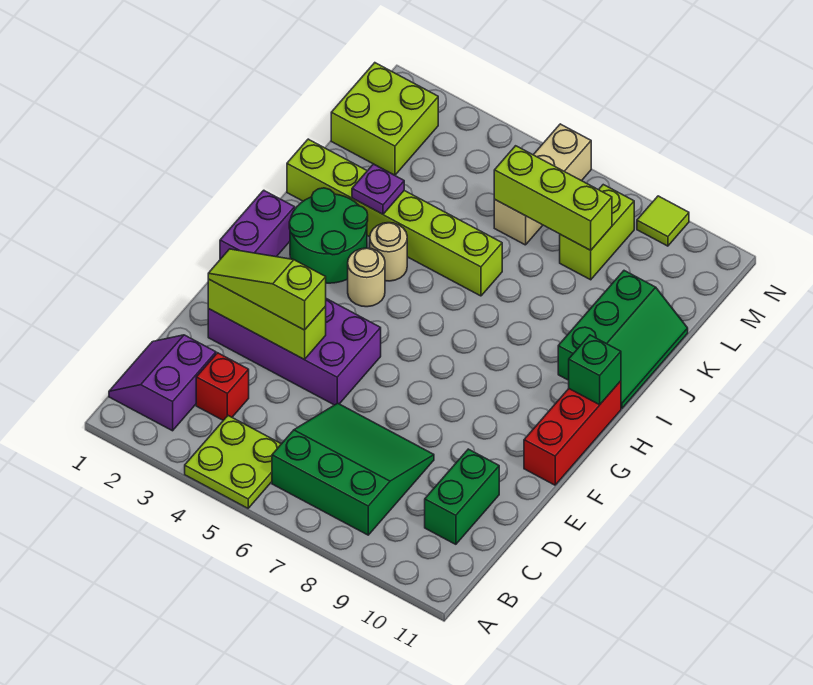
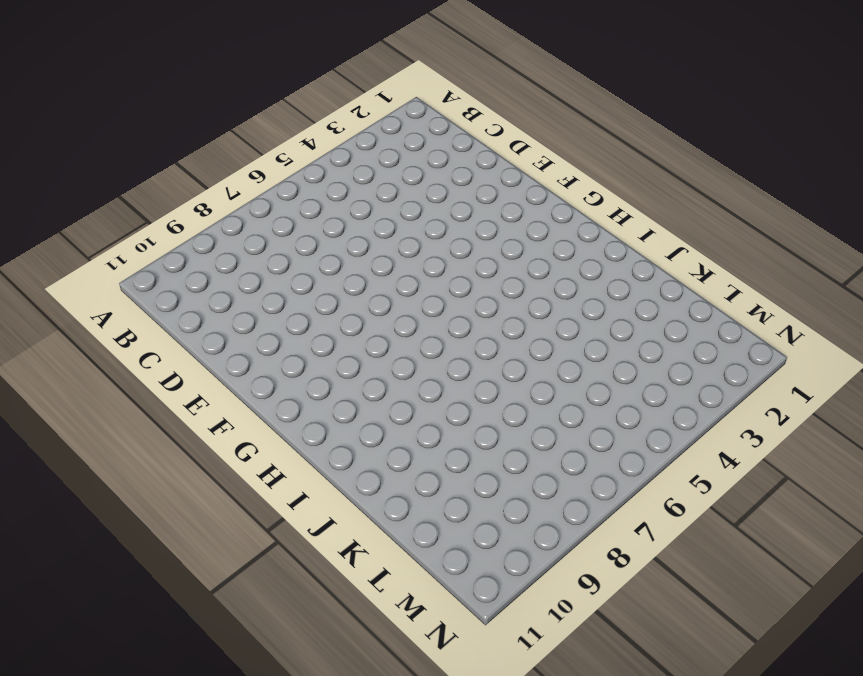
none -> lime plate A4:B5 level 1
none -> purple slope B1:C2 level 1 top 2
none -> green slope B6:D8 level 1 top B

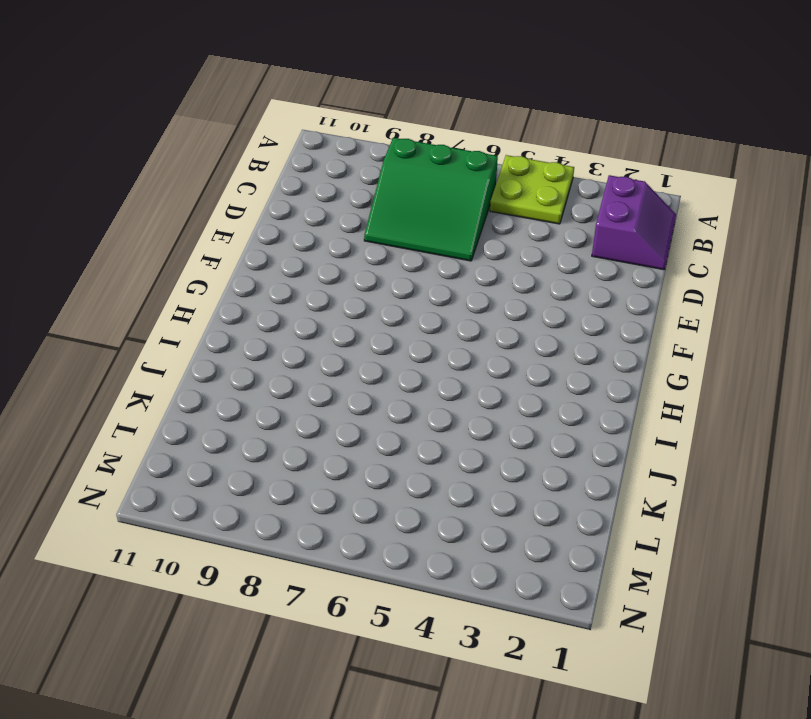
none -> red brick C3 level 1
none -> green brick C10:D10 level 1
none -> purple brick E2:F5 level 1

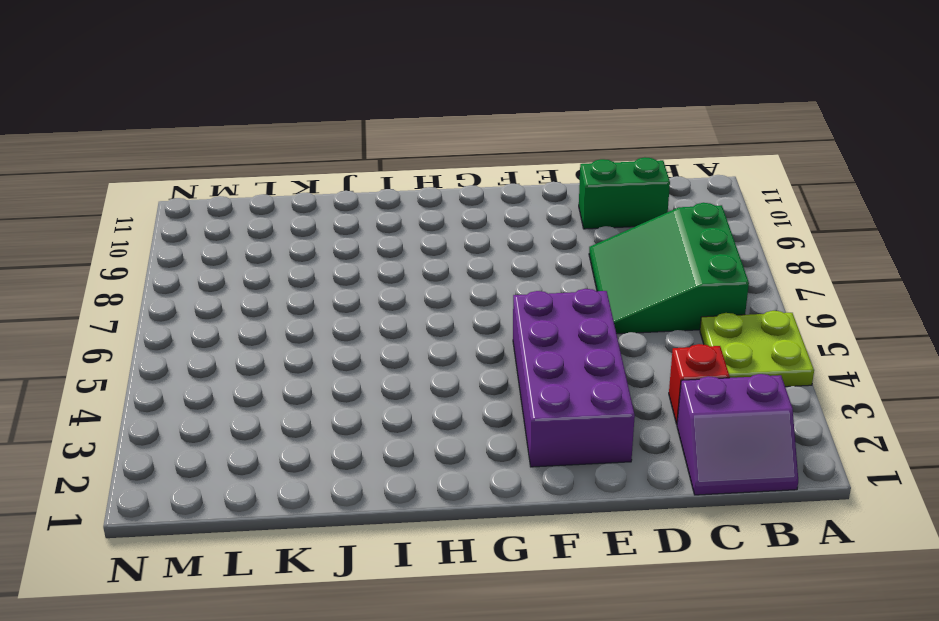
none -> red brick F11:H11 level 1
none -> purple brick G1:H1 level 1
none -> green round brick H2:I3 level 1

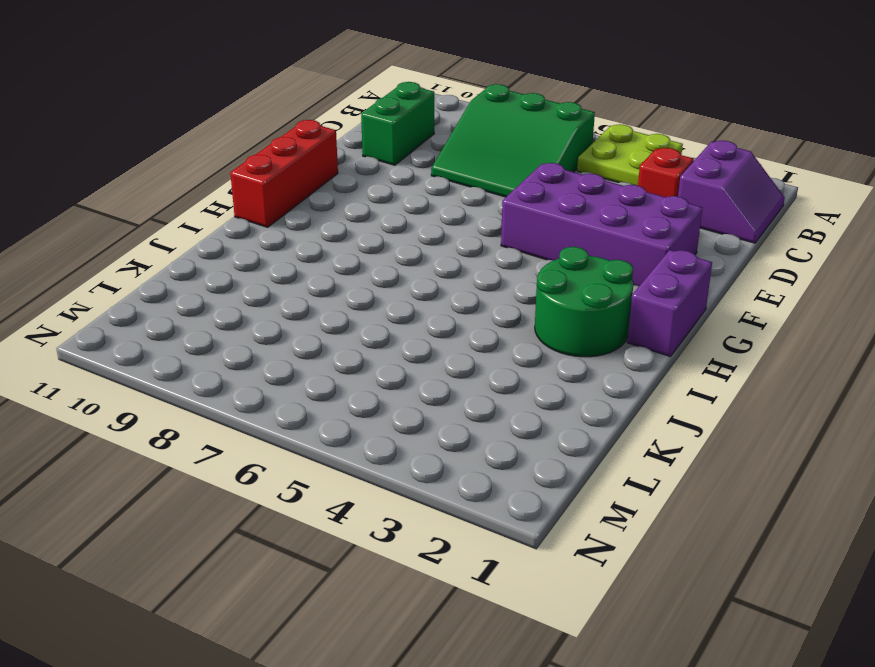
none -> tan round brick H4 level 1
none -> tan round brick I4 level 1
none -> green slope I10:K11 level 1 top 10

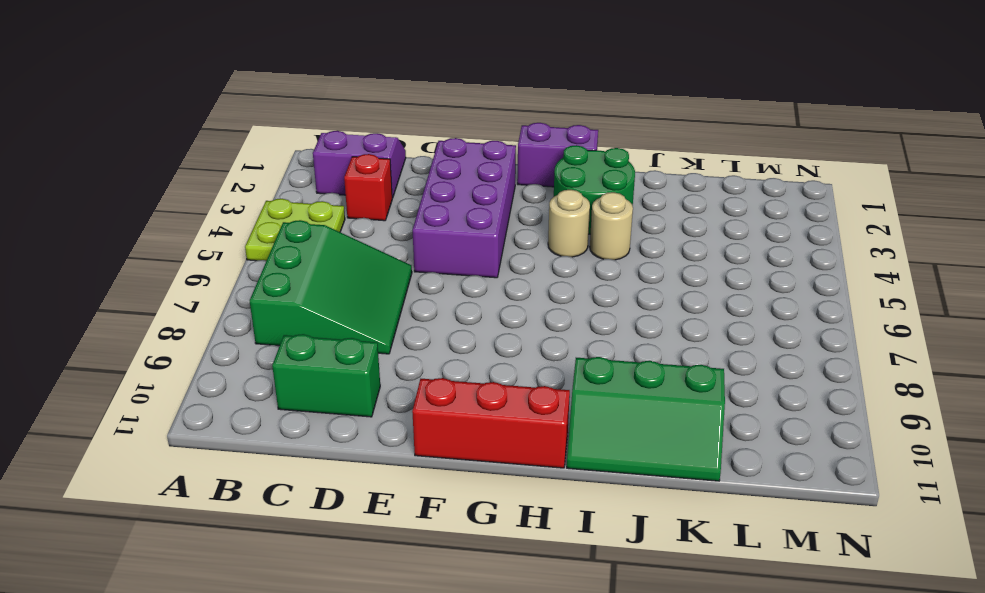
none -> lime brick J1:J6 level 1
none -> lime brick L1:M2 level 1
none -> tan brick L6:N6 level 1

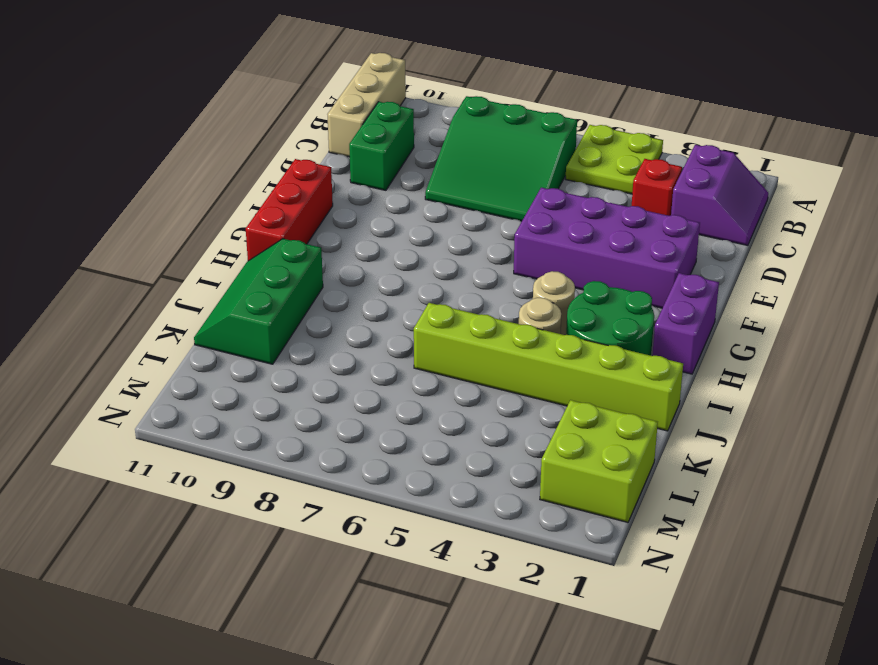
tan brick A11:C11 level 1 -> tan brick L6:N6 level 1
none -> lime brick L8:M8 level 1
none -> lime tile N9 level 1
none -> lime brick E2:E4 level 2

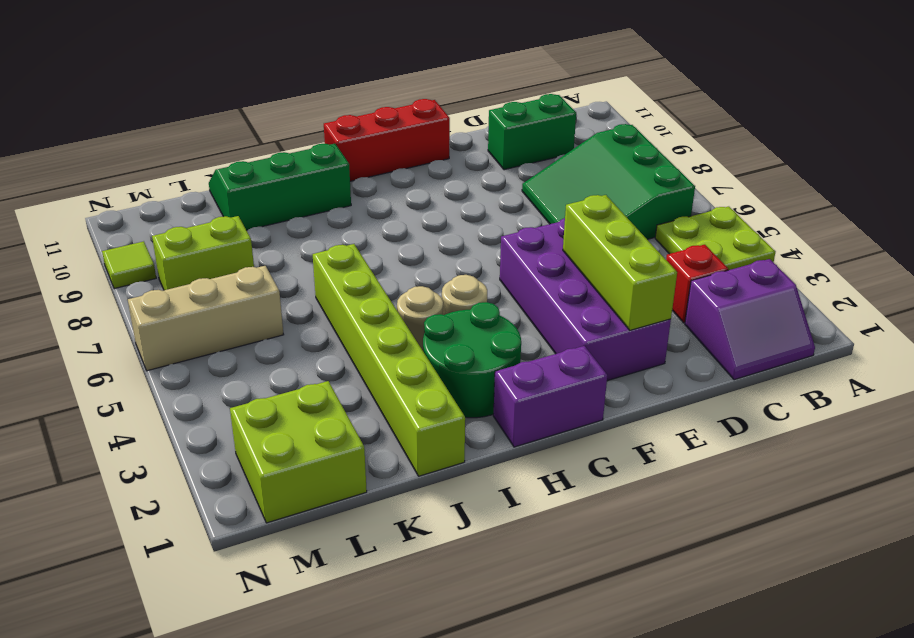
none -> green brick H11 level 2
none -> purple plate J3 level 2
none -> lime brick L6:L8 level 2

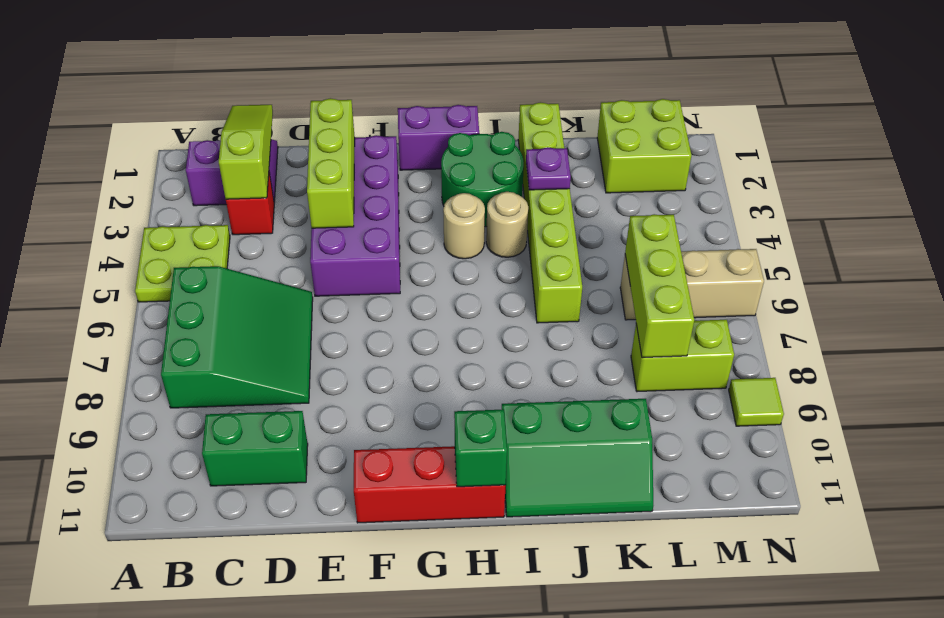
lime slope C1:C3 level 2 top 3 -> lime slope E2:E4 level 3 top 4

